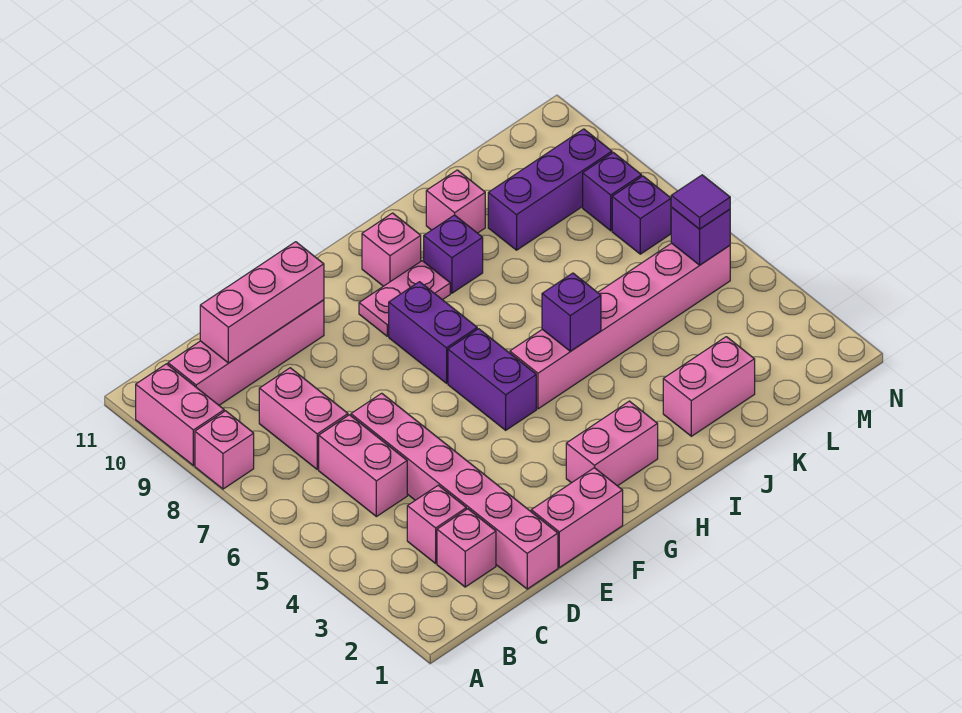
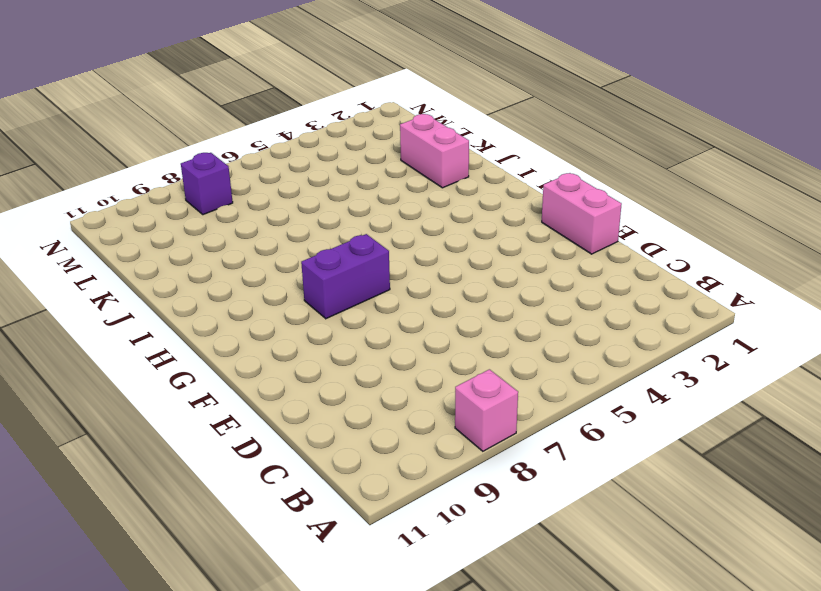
none -> pink brick A9:A10 level 1
none -> pink brick B10:E10 level 1
none -> pink brick C2 level 1

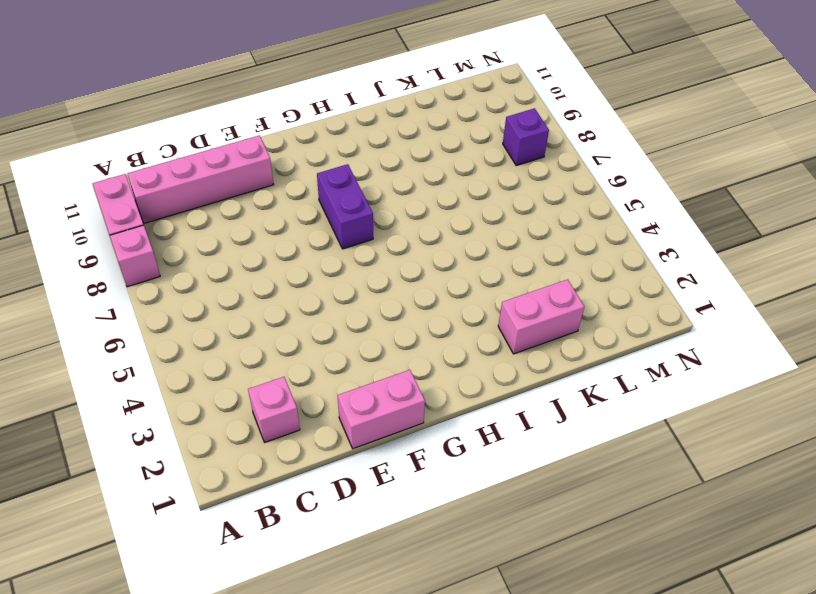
none -> pink brick C3 level 1
none -> pink brick C5:C6 level 1
none -> pink brick C7:C8 level 1

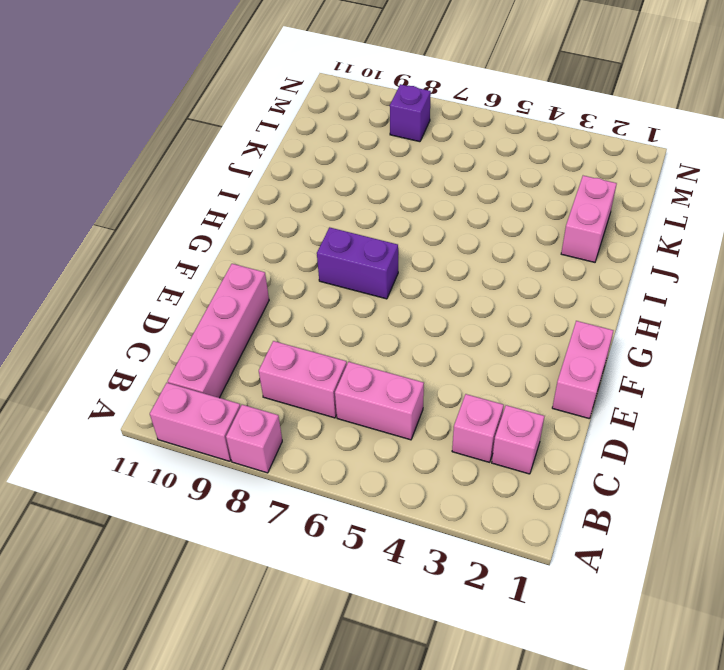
none -> pink brick D1:D6 level 1
none -> pink brick G2:H2 level 1
none -> purple brick G5:G6 level 1

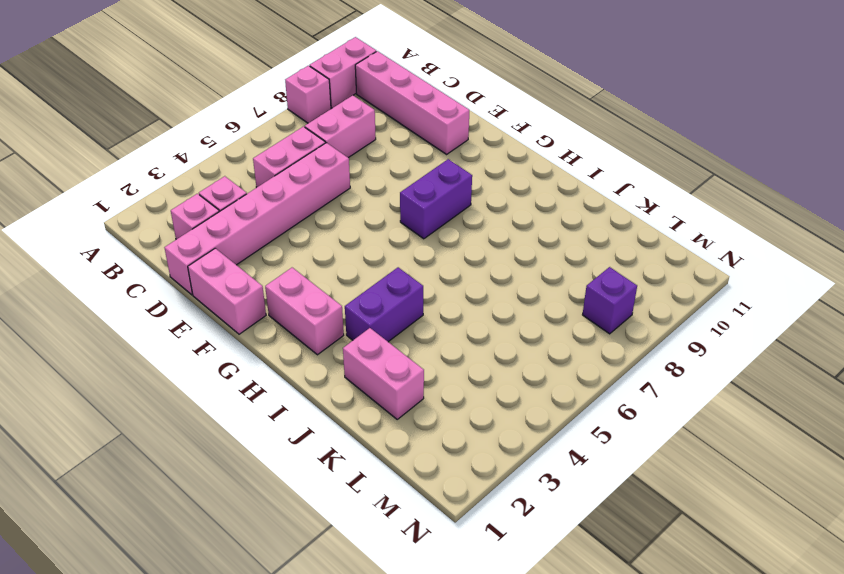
purple brick I3:I4 level 1 -> purple brick G5:G6 level 1
none -> pink plate G9:H9 level 1
none -> pink brick H5:M5 level 1
none -> pink brick H10 level 1

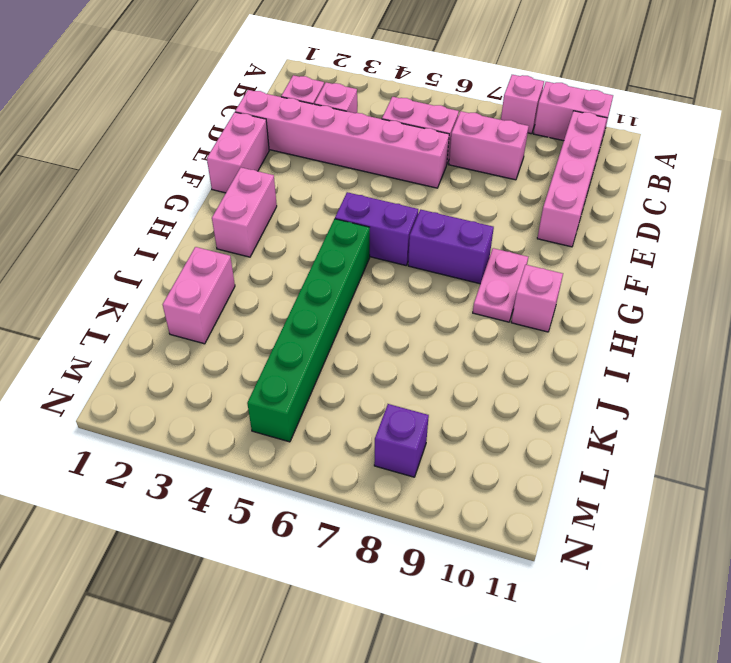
green brick H5:M5 level 1 -> pink brick H5:M5 level 1
none -> purple brick I9 level 1
none -> pink brick J10 level 1
none -> purple brick K9:M9 level 1

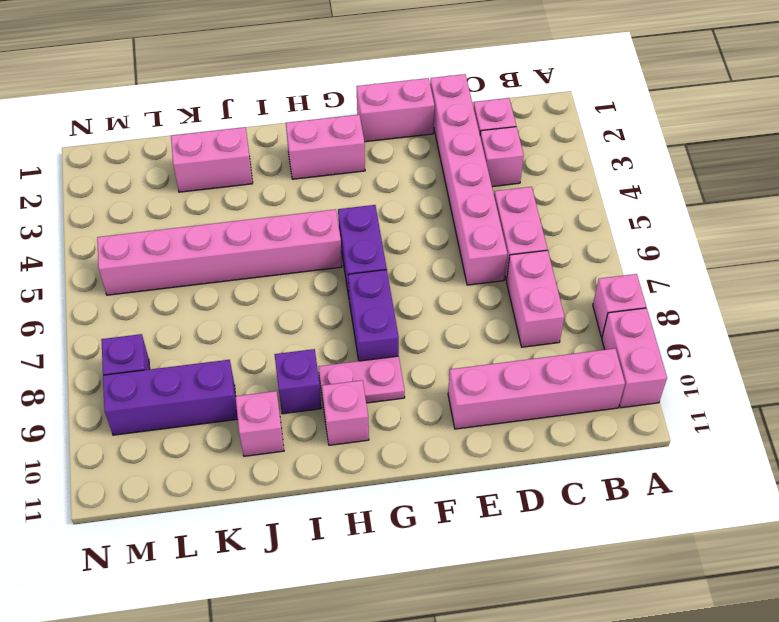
none -> purple brick M7 level 1
none -> pink brick C10:E10 level 2
none -> purple brick I5 level 2

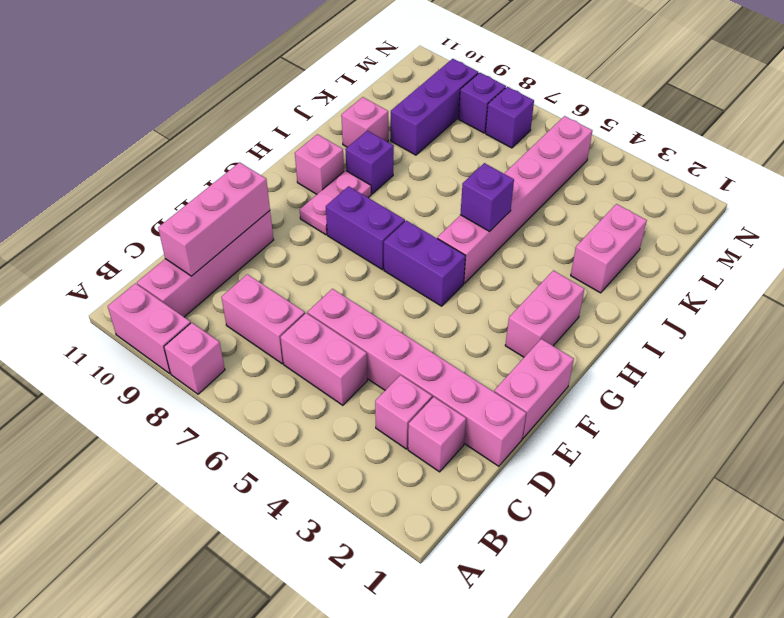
none -> purple brick M5 level 2
none -> purple tile M5 level 3

